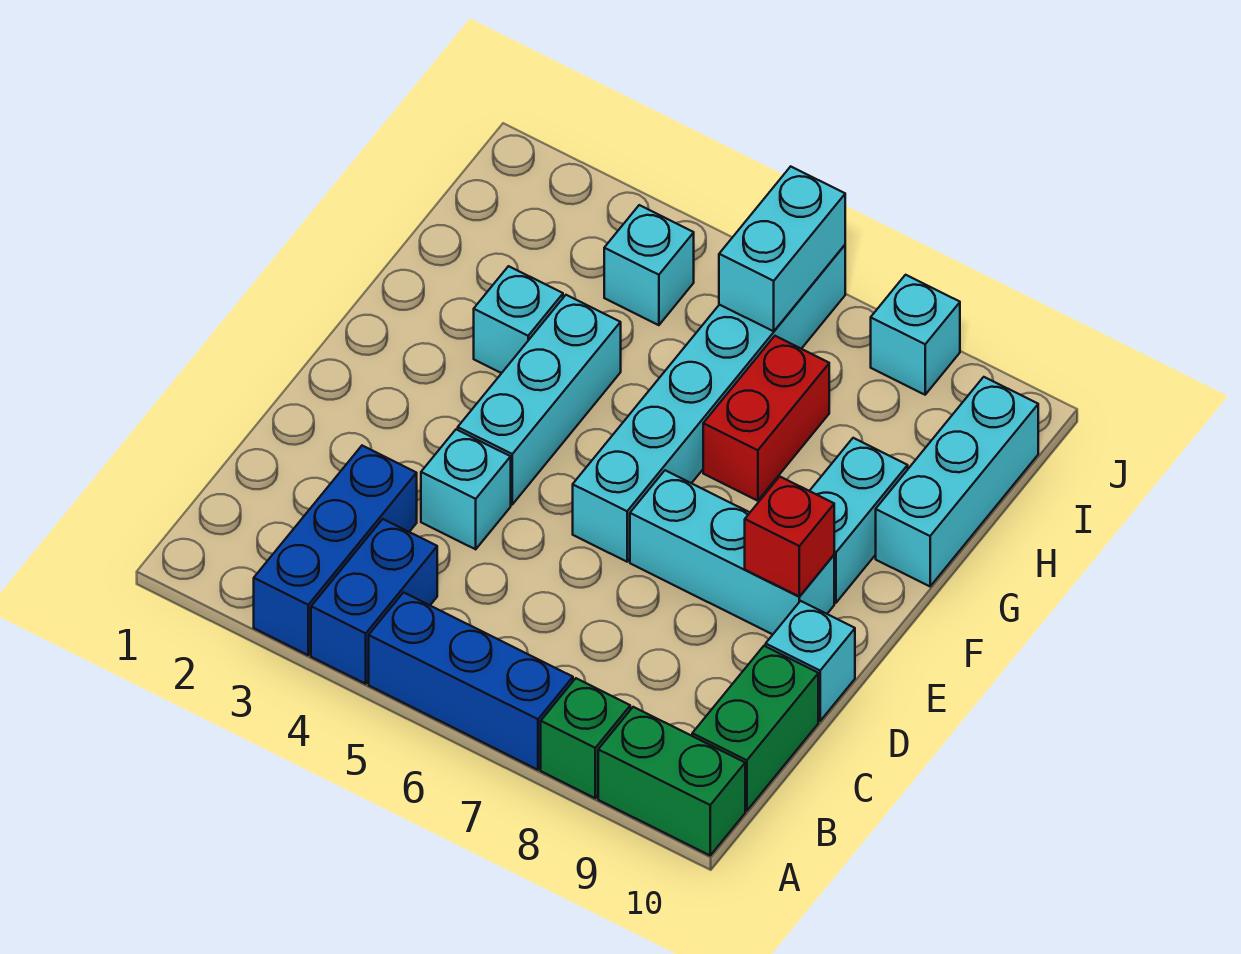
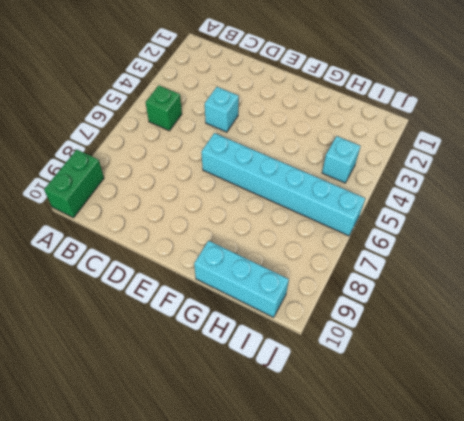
green brick B5 level 1 -> green brick A8 level 1
none -> blue brick A3:C3 level 1
none -> blue brick A4:B4 level 1
none -> blue brick A5:A7 level 1

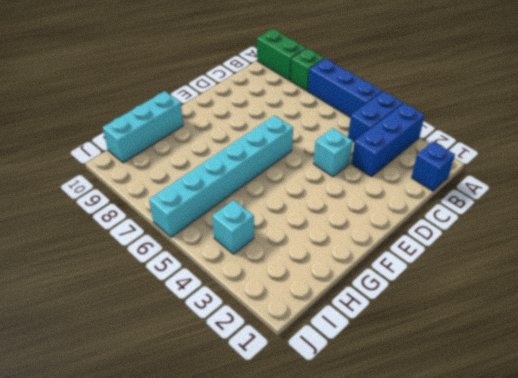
blue brick B1 level 1 -> none
none -> green brick B10:C10 level 1
none -> cyan brick D10 level 1
none -> cyan brick E4:G4 level 1

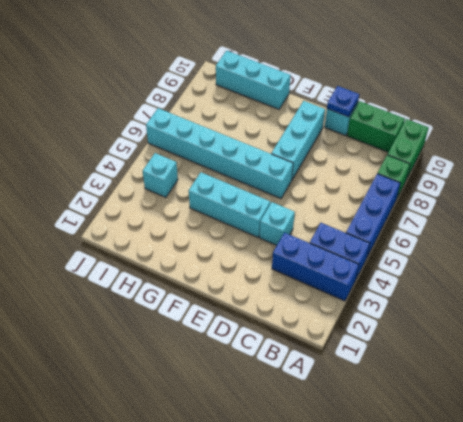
blue plate D10 level 2 -> none
none -> cyan brick F9:G9 level 1
none -> cyan brick G3 level 1
none -> red brick G7:H7 level 1

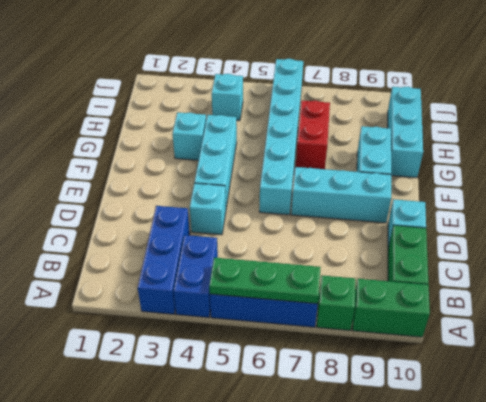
green plate A5:A7 level 2 -> none
none -> cyan brick J8 level 1
none -> red brick E9 level 2
none -> cyan brick I6:J6 level 2

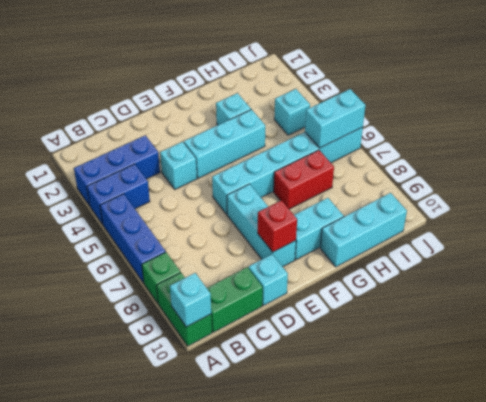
cyan brick A10 level 2 -> cyan brick J8 level 1

